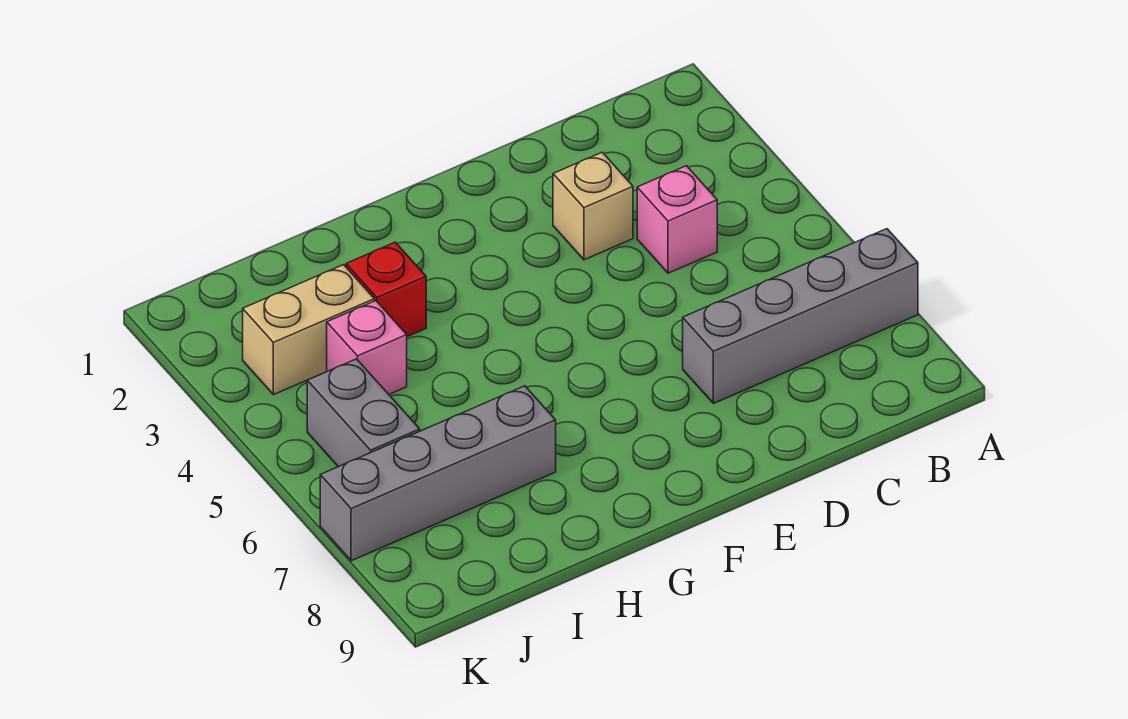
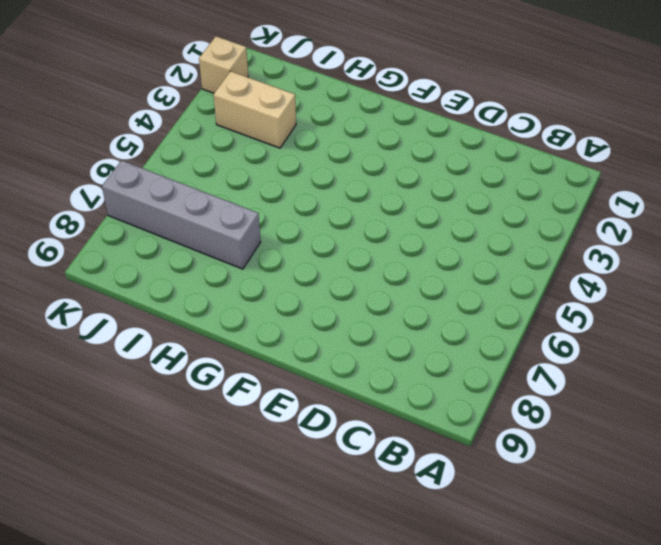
tan brick K2 level 1 -> tan brick D3 level 1
none -> grey brick A7:D7 level 1
none -> pink brick C4 level 1

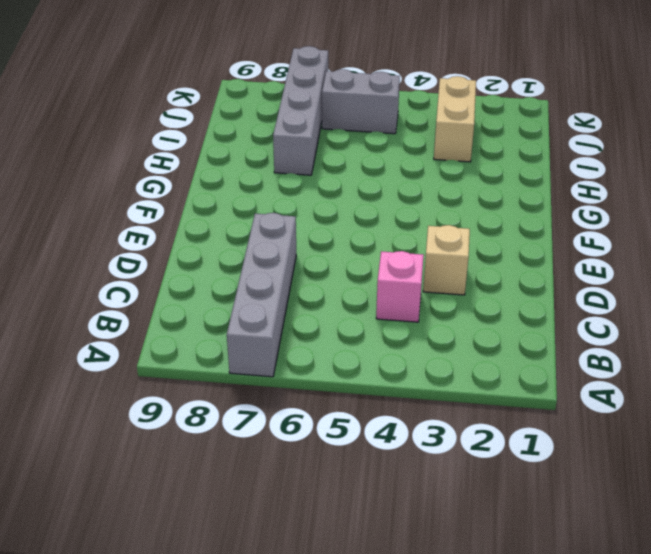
none -> red brick H3 level 1
none -> pink brick I4 level 1

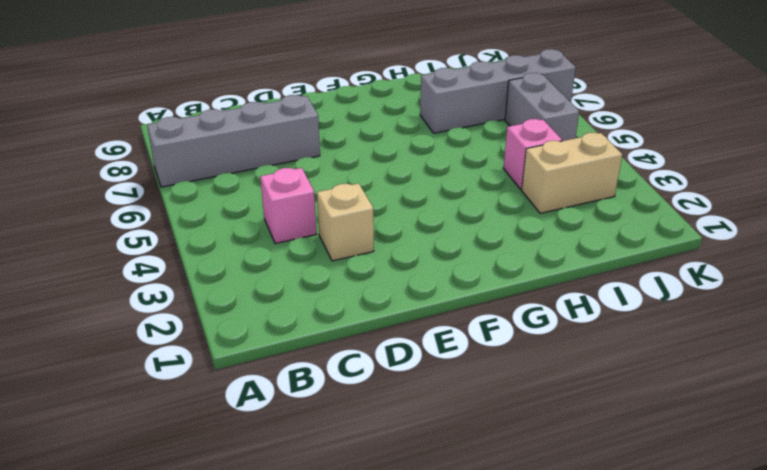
none -> red brick H3 level 1

